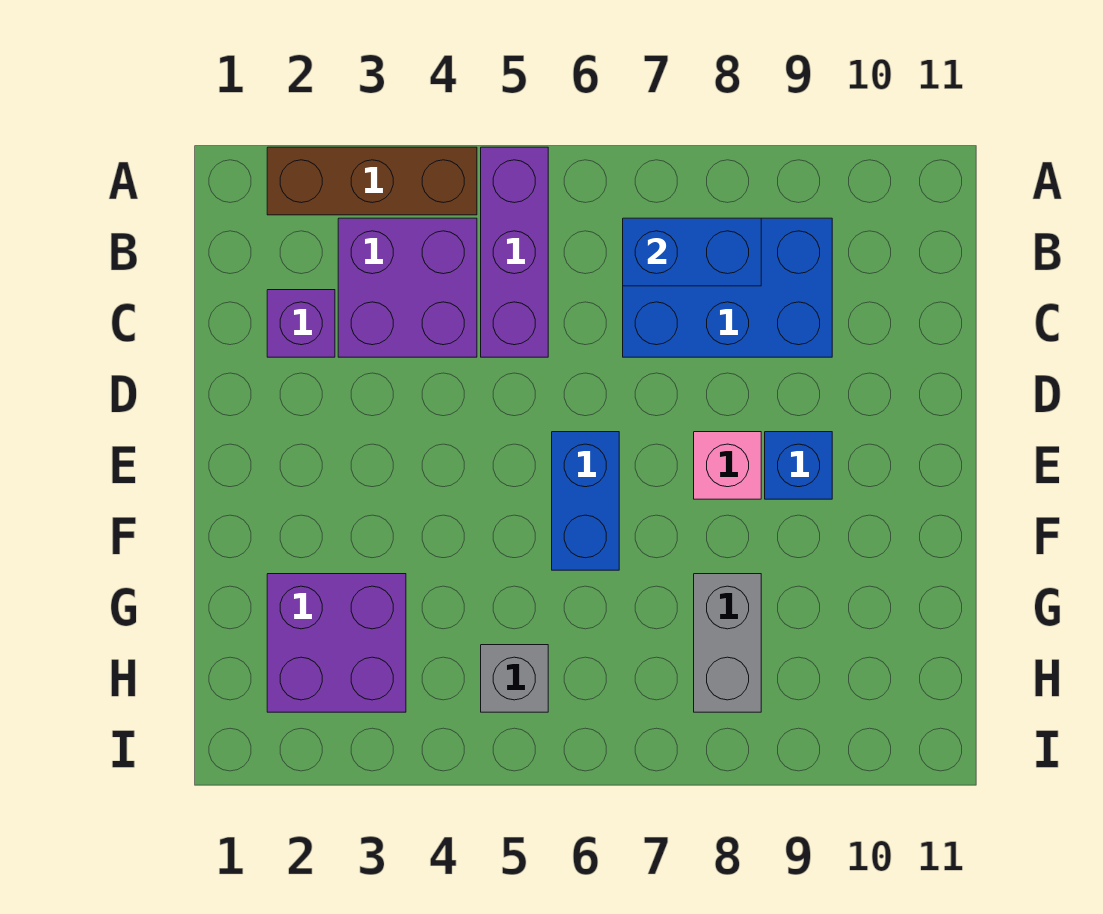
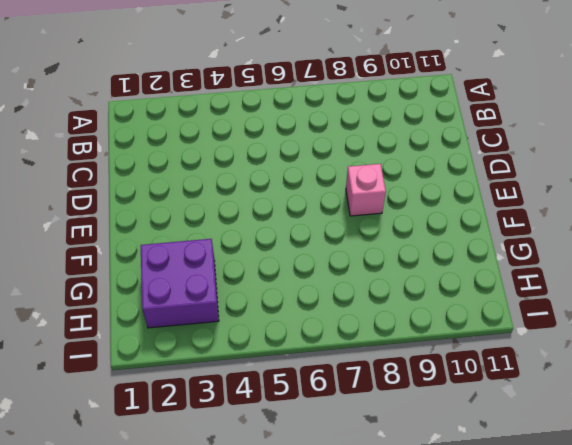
none -> brown brick A2:A4 level 1
none -> purple brick A5:C5 level 1
none -> purple brick B3:C4 level 1

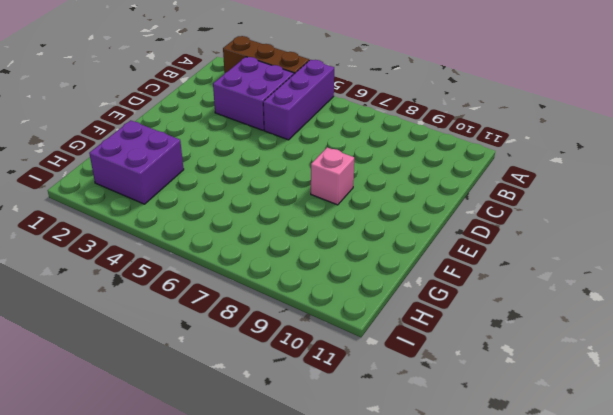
none -> blue brick B7:C9 level 1
none -> purple brick C2 level 1
none -> blue brick E6:F6 level 1

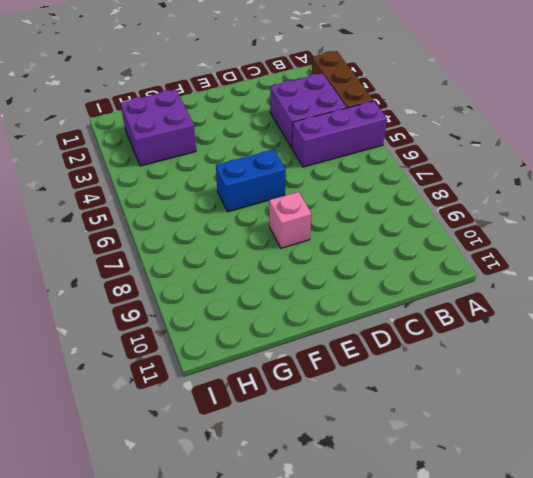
none -> blue brick B7:C9 level 1
none -> purple brick C2 level 1
none -> blue brick E9 level 1

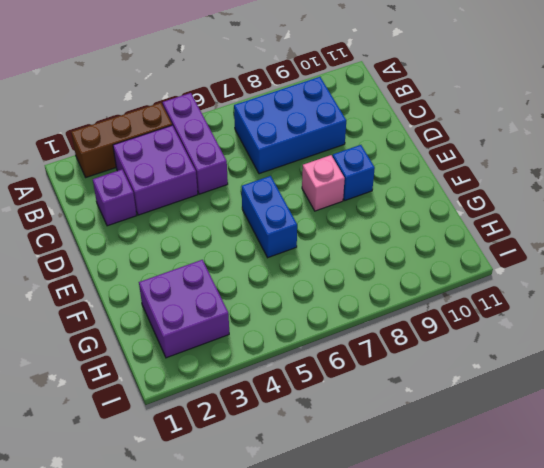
none -> grey brick G8:H8 level 1
none -> grey brick H5 level 1
none -> blue brick B7:B8 level 2

